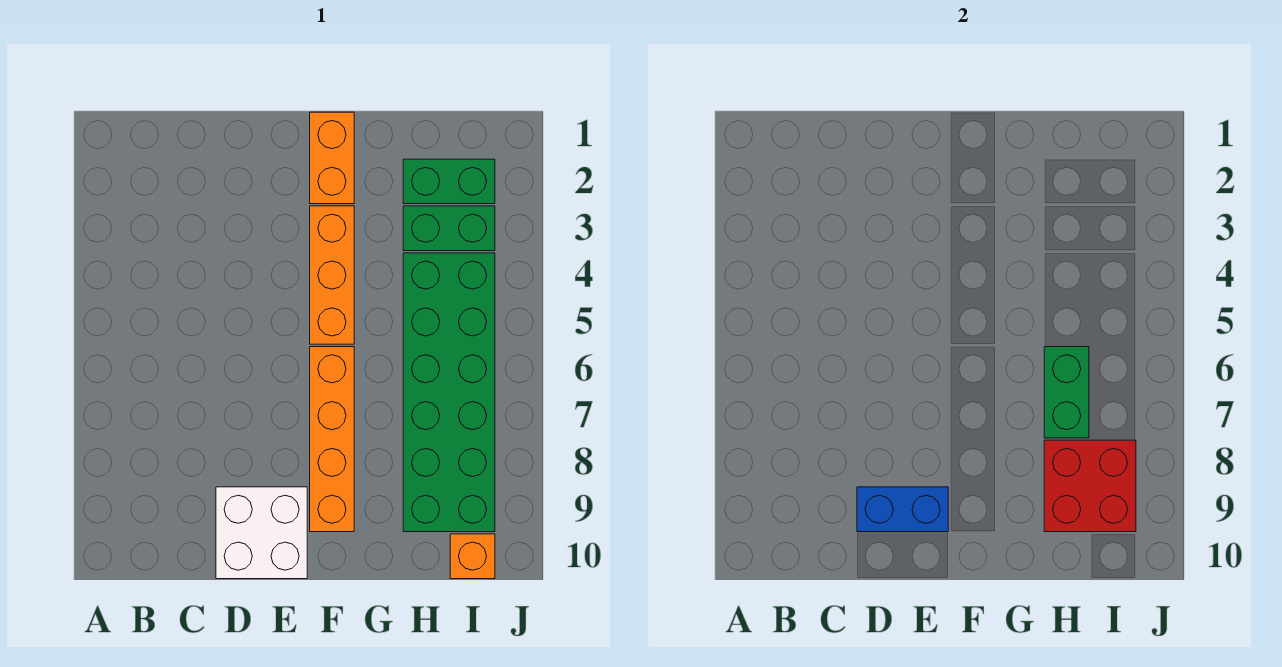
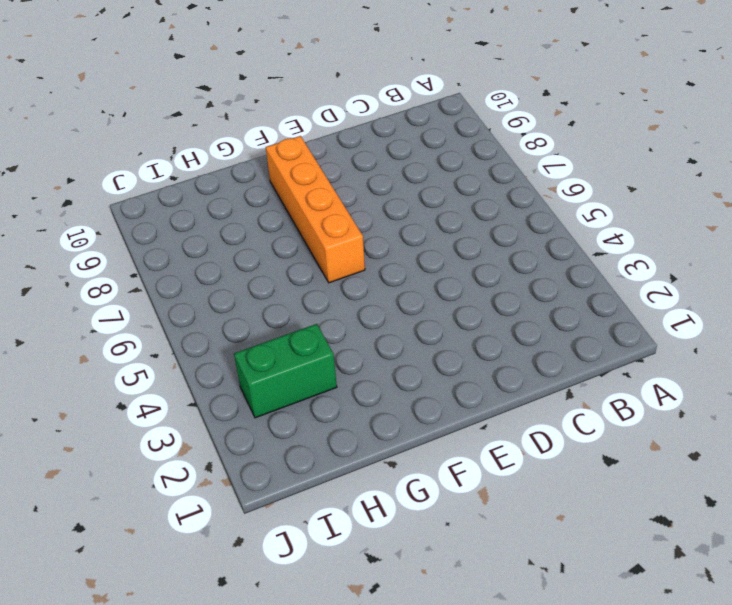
none -> white brick D9:E10 level 1
none -> orange brick F1:F2 level 1

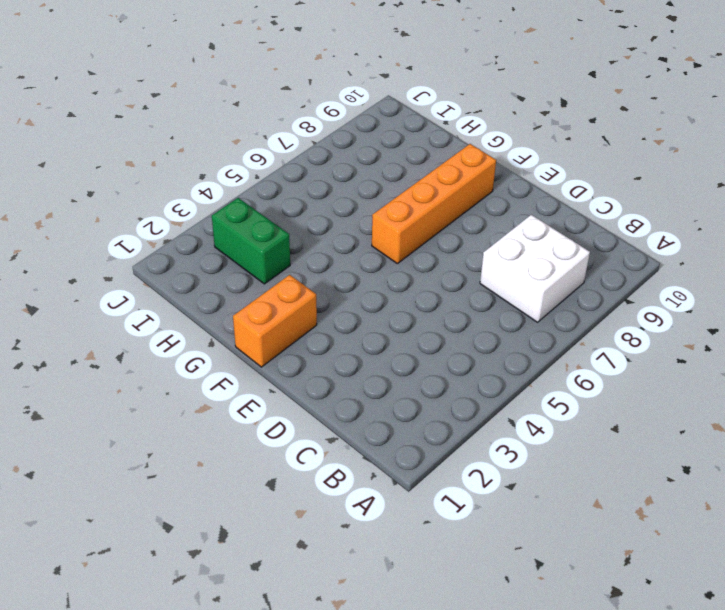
white brick B7:C8 level 1 -> white brick D9:E10 level 1
none -> orange brick F3:F5 level 1
none -> green brick H2:I2 level 1

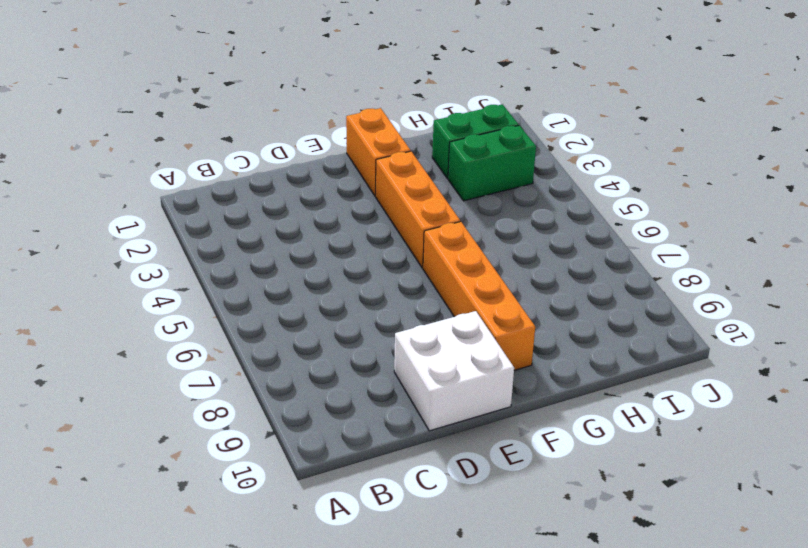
none -> green brick H4:I9 level 1
none -> orange brick I10 level 1

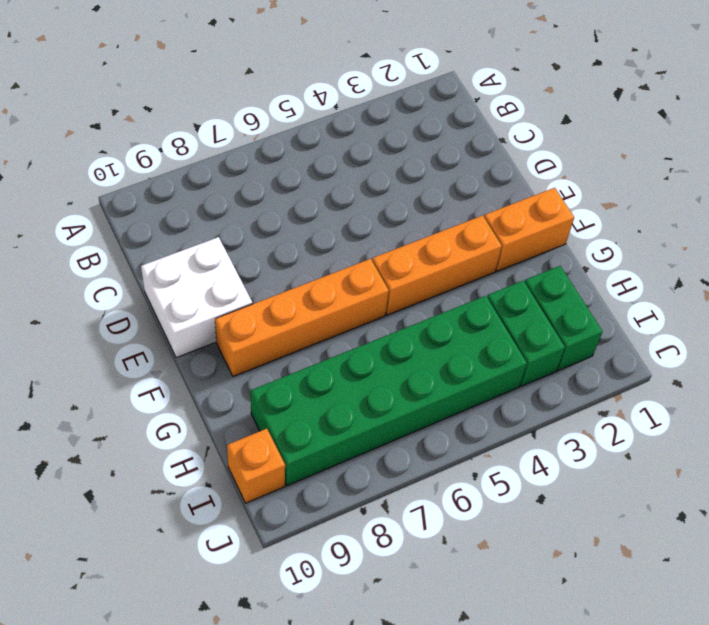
none -> blue brick D9:E9 level 2
none -> green brick H6:H7 level 2

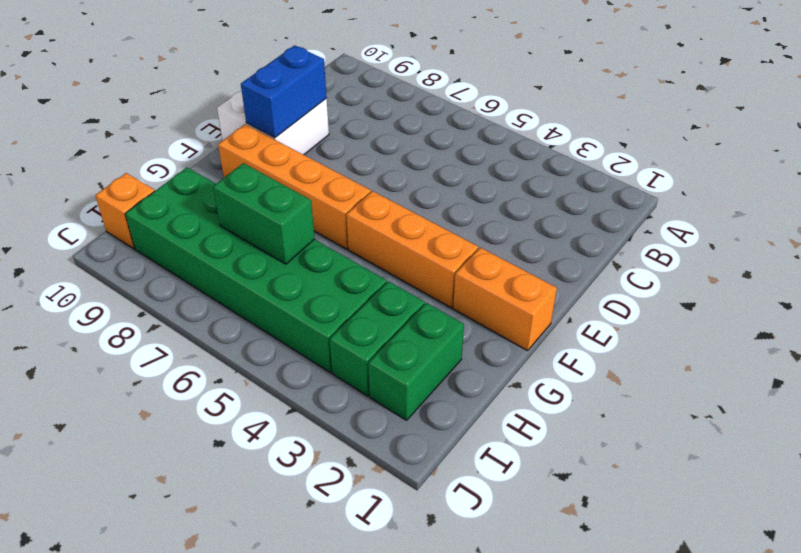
none -> red brick H8:I9 level 2

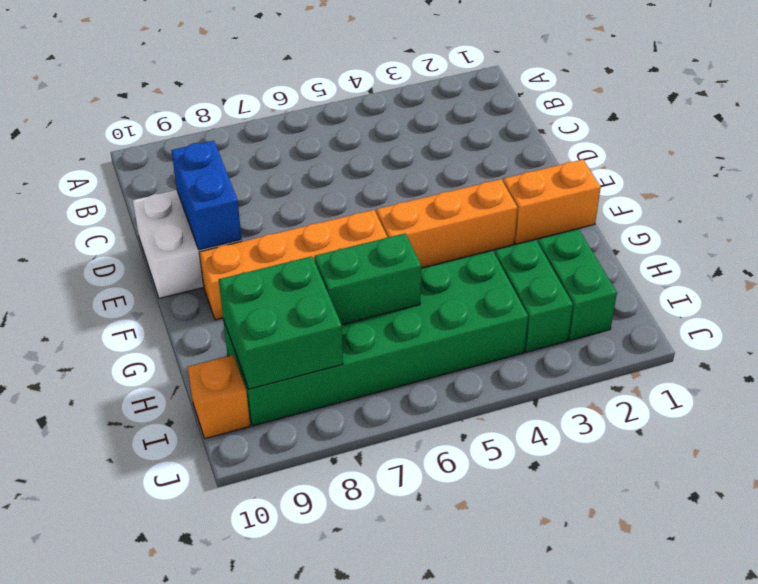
green brick H8:I9 level 2 -> red brick H8:I9 level 2

